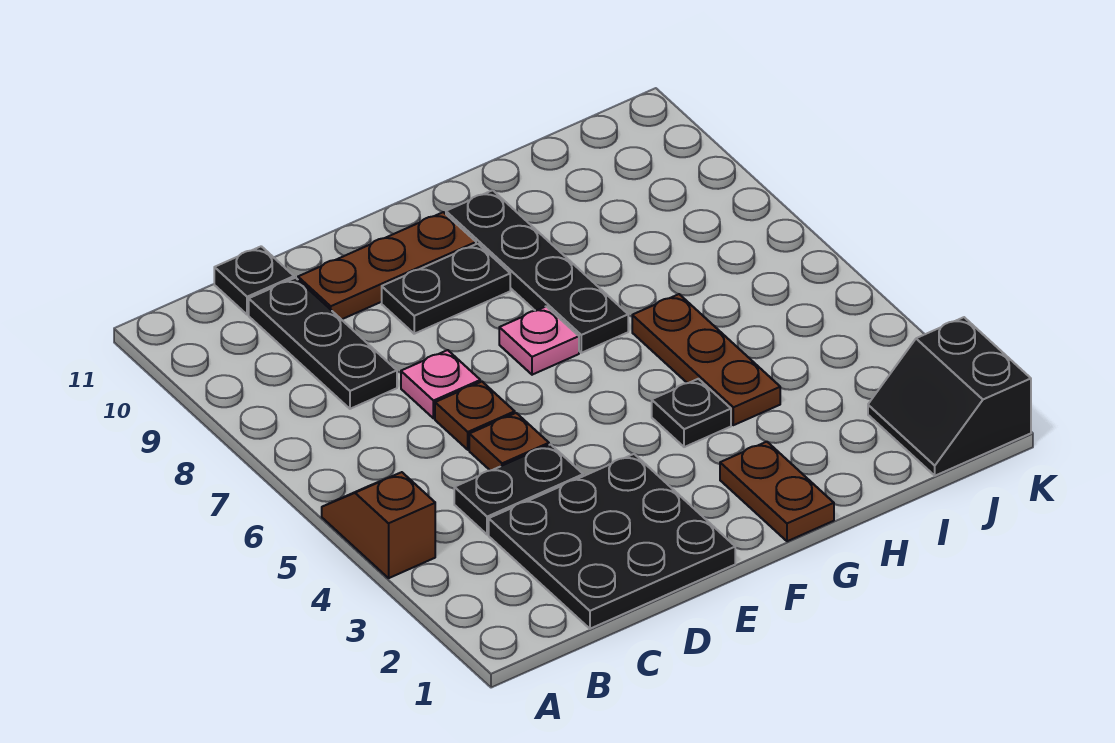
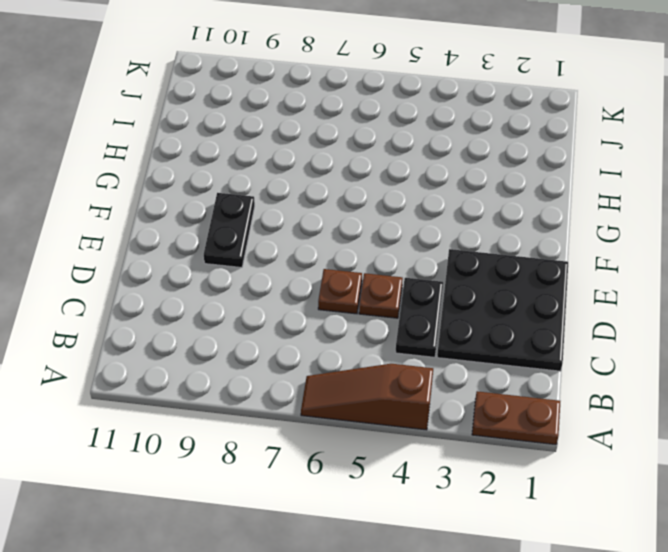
brown plate A1:A2 level 1 -> brown plate G1:G2 level 1
brown slope A4:A6 level 1 top 4 -> brown slope A4:A5 level 1 top 4
none -> black plate C8:C10 level 1
none -> black plate C11 level 1
none -> pink plate D7 level 1

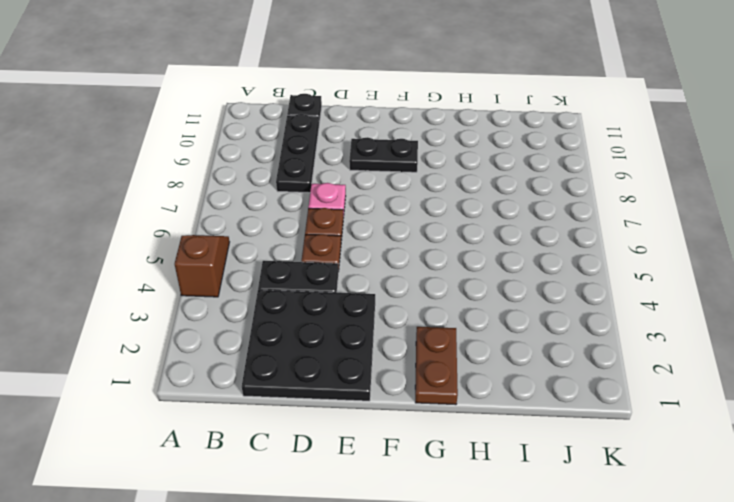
none -> brown plate D10:F10 level 1
none -> pink plate F7 level 1
none -> black plate G4 level 1

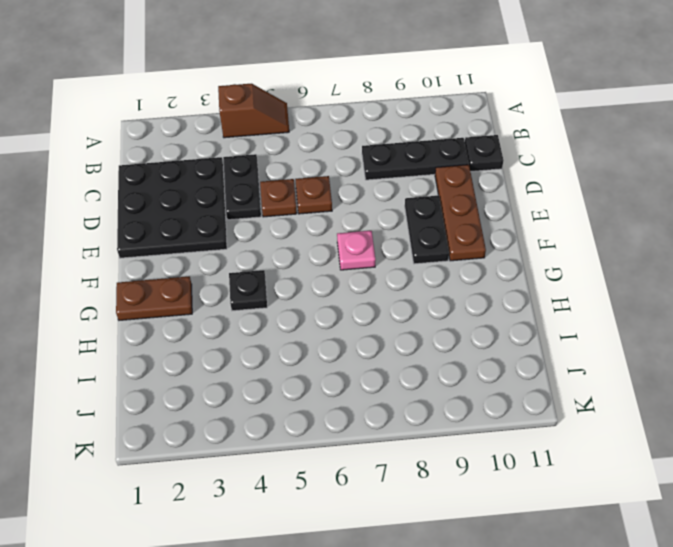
none -> pink plate D7 level 1
none -> black plate G7:G10 level 1
none -> brown plate H4:H6 level 1

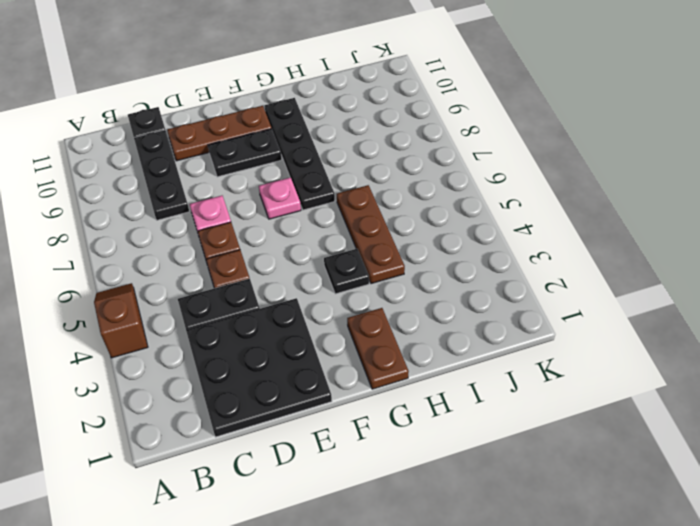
none -> black slope J1:K2 level 1 top K

